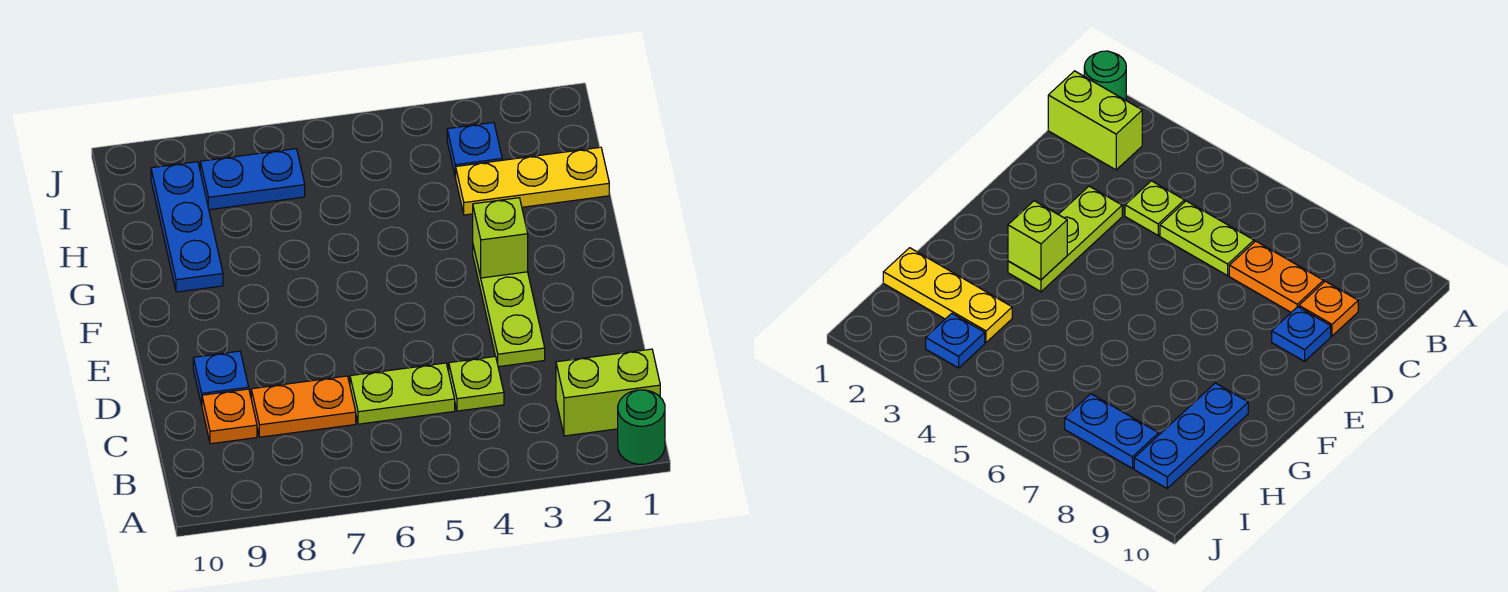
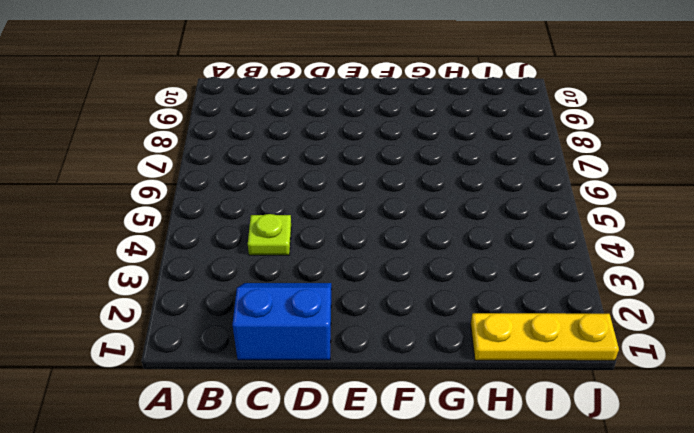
blue slope C1:D2 level 1 top 1 -> none
yellow plate H1:J1 level 1 -> yellow plate H1:H3 level 1
none -> green round brick A1 level 1
none -> lime brick B1:B2 level 1
none -> lime plate C5:C6 level 1

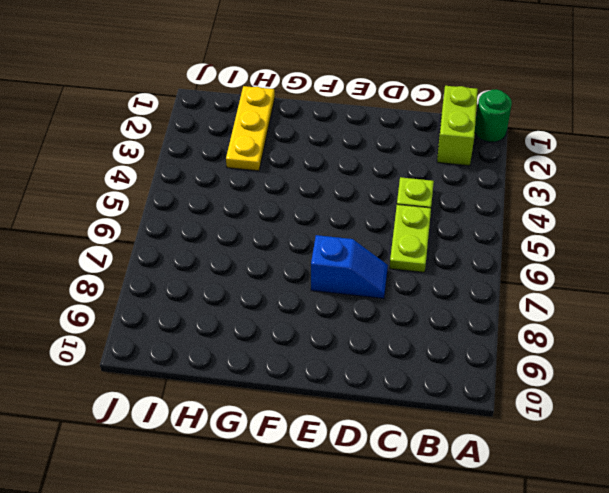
blue slope D7:E7 level 1 top E -> none
none -> orange plate C7:C8 level 1
none -> orange plate C9 level 1
none -> lime plate D3:F3 level 1

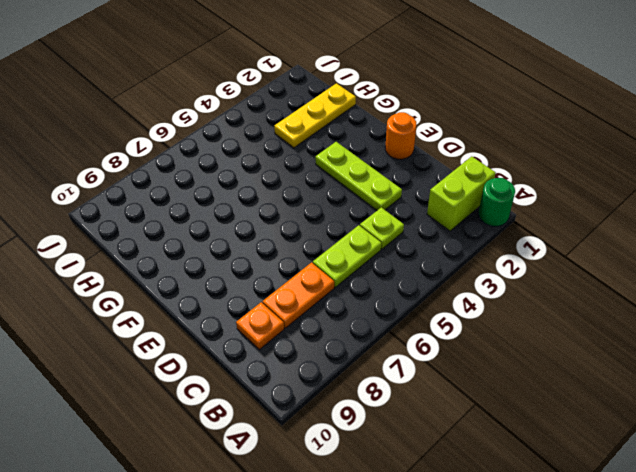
orange round brick E1 level 1 -> none
none -> blue plate D9 level 1
none -> blue plate G9:I9 level 1
none -> blue plate I3 level 1

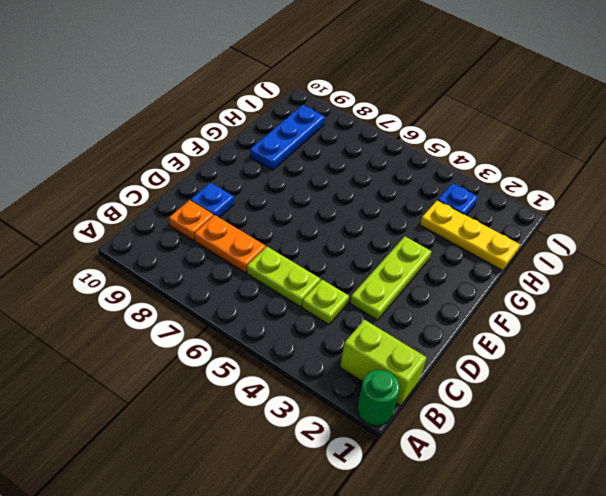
none -> blue plate I7:I8 level 1
none -> lime brick F3 level 2

